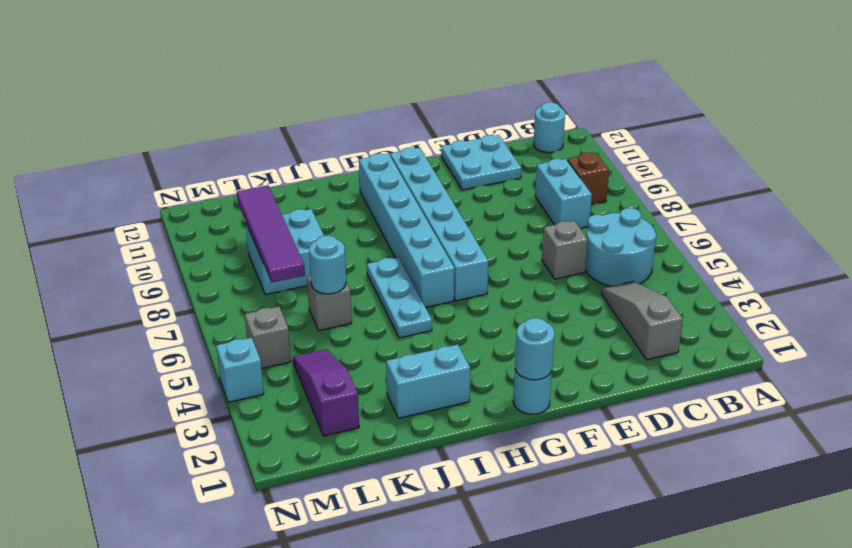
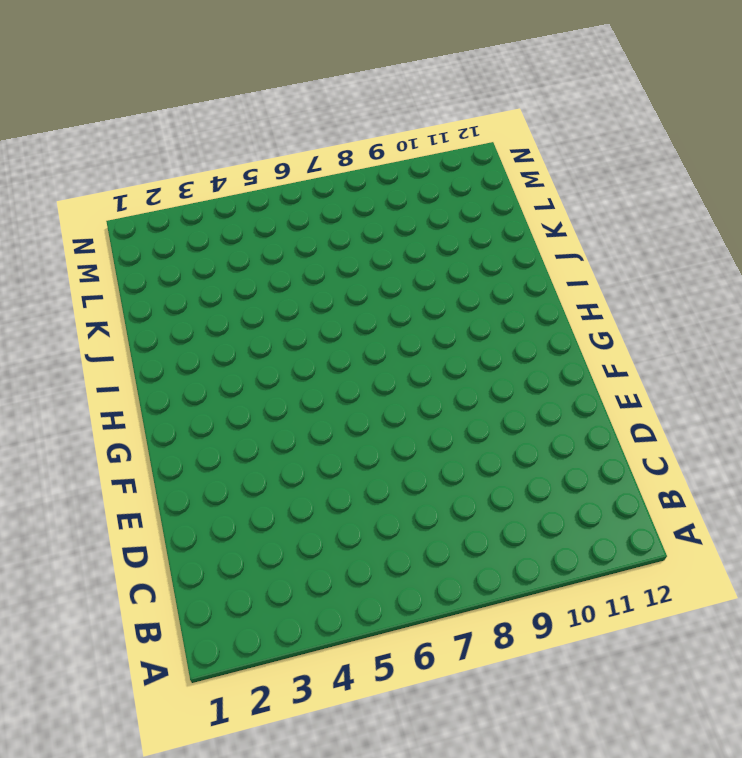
none -> cyan round brick B5:C6 level 1
none -> brown brick B9 level 1
none -> cyan round brick B12 level 1

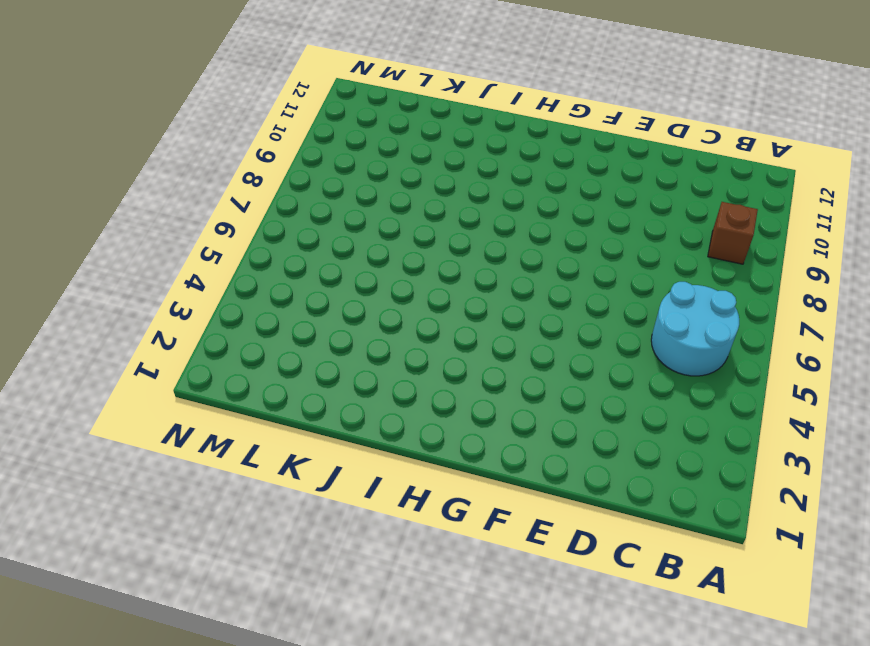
none -> cyan round brick B12 level 1
none -> grey slope C2:C4 level 1 top 2
none -> cyan brick C8:C9 level 1

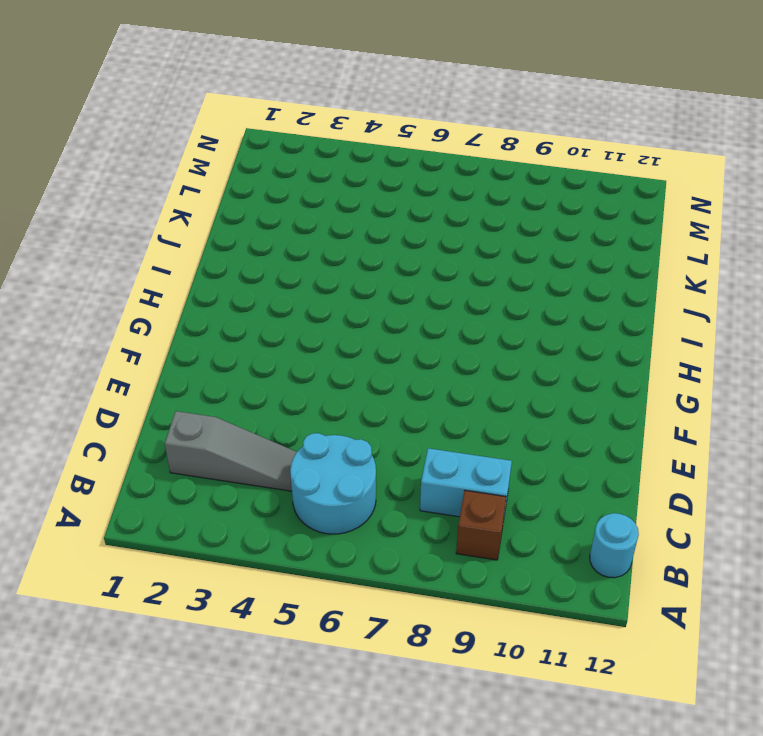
none -> grey brick D6 level 1
none -> cyan plate D11:E12 level 1
none -> cyan round brick G1 level 1

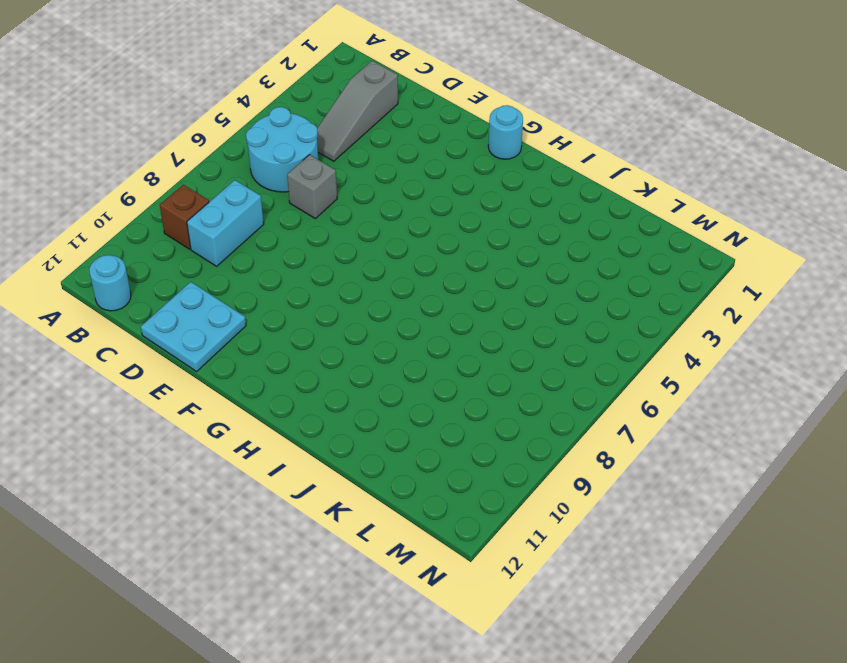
none -> cyan brick G6:G11 level 1
none -> cyan brick H6:H11 level 1
none -> cyan brick I2:J2 level 1

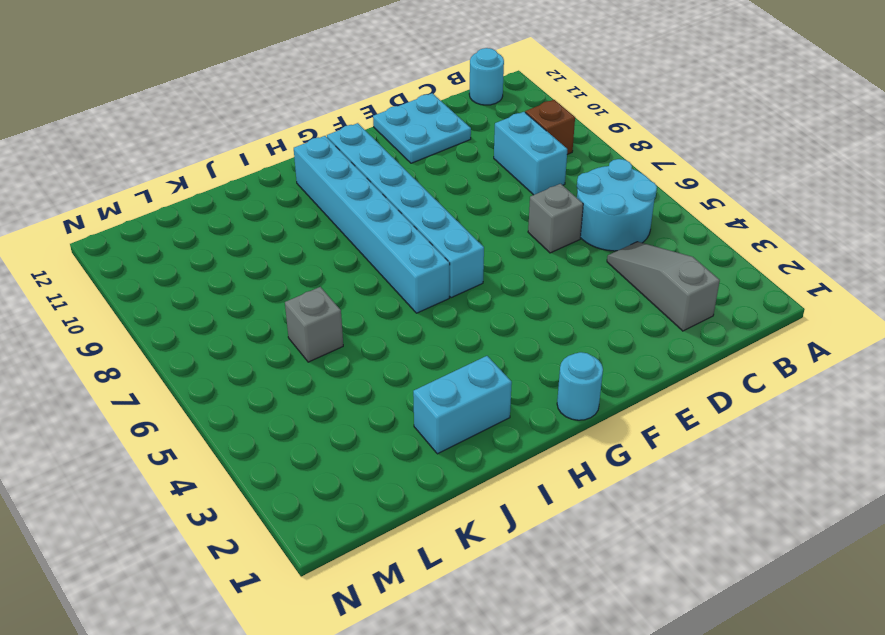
none -> cyan plate I5:I7 level 1
none -> cyan brick K8:L9 level 1
none -> purple slope L2:L4 level 1 top 2

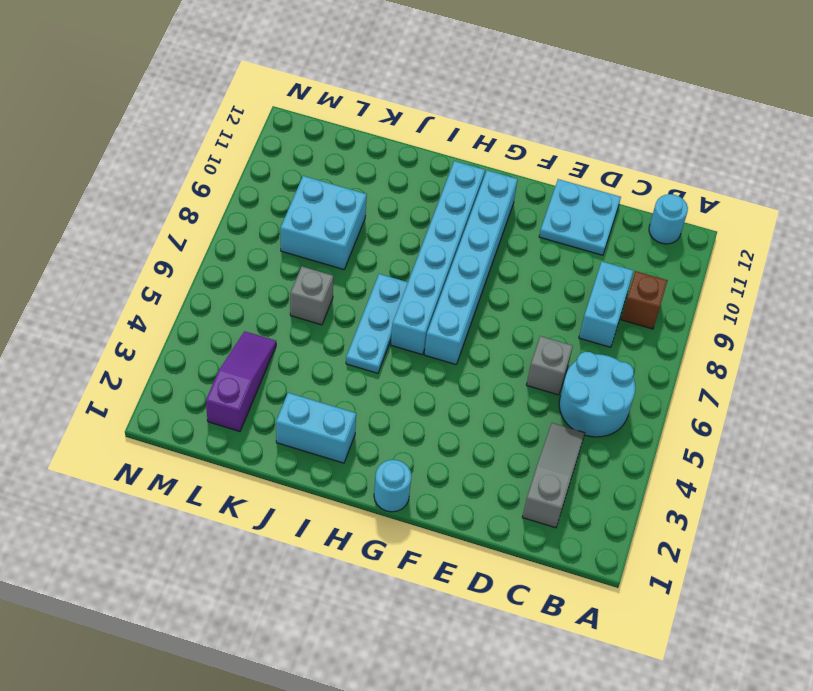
none -> grey brick M5 level 1
none -> cyan brick N4 level 1
none -> cyan round brick G1 level 2

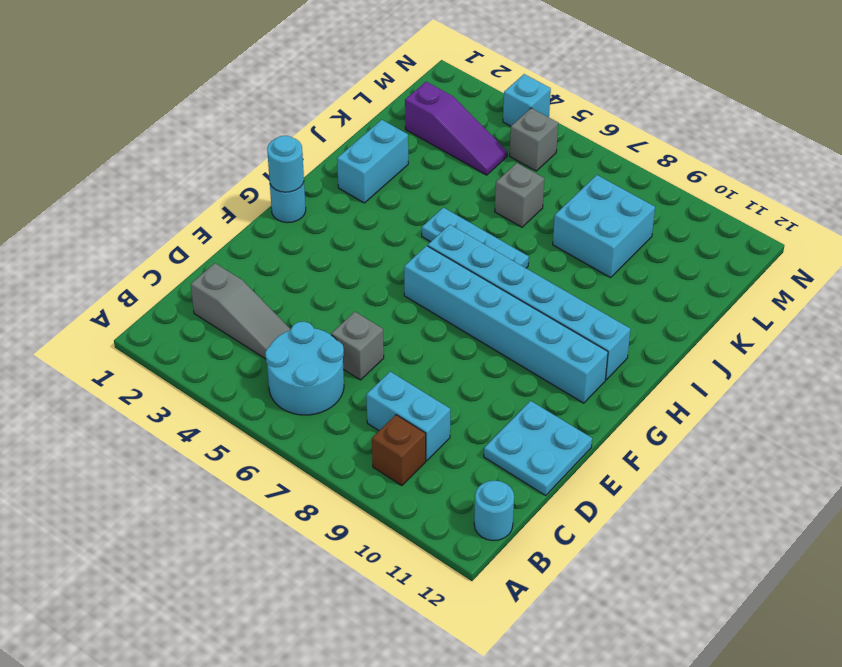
none -> cyan round brick K6 level 2
none -> purple tile L7:L10 level 2

